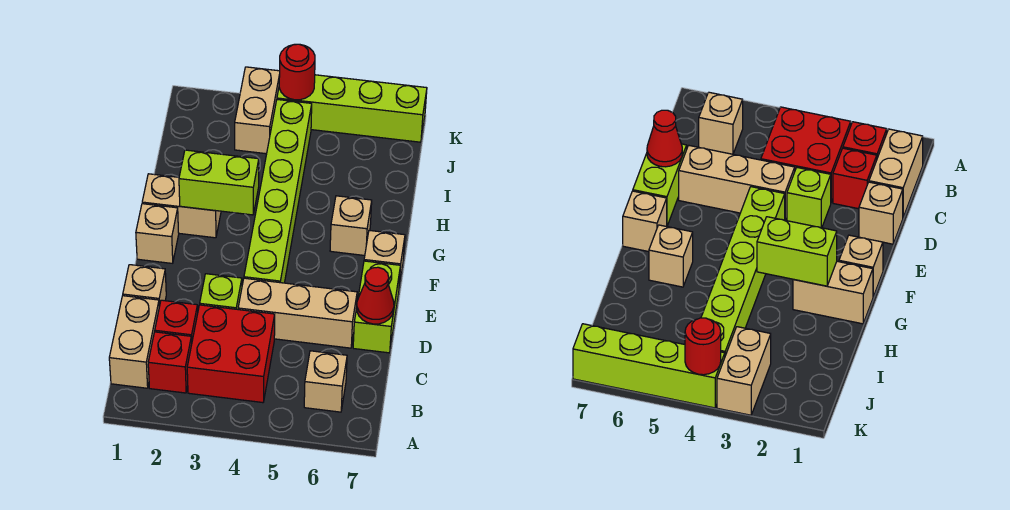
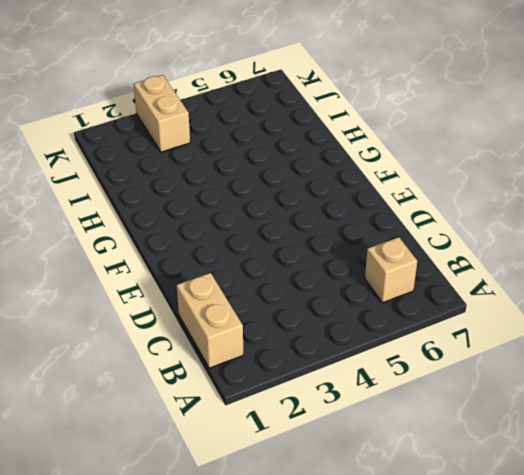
none -> red brick B2 level 1
none -> red brick B3:C4 level 1
none -> red brick C2 level 1

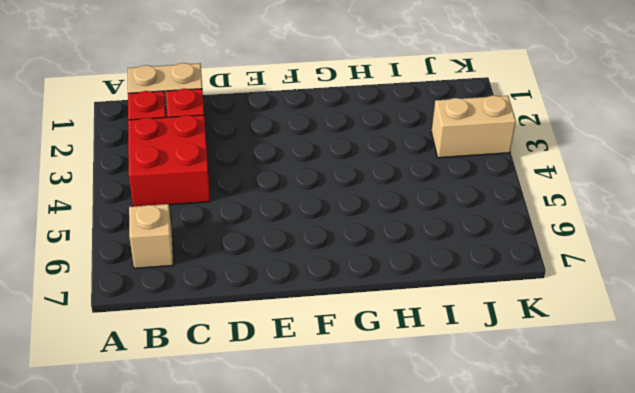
none -> tan brick D1 level 1
none -> lime brick D3 level 1
none -> tan brick D4:D6 level 1

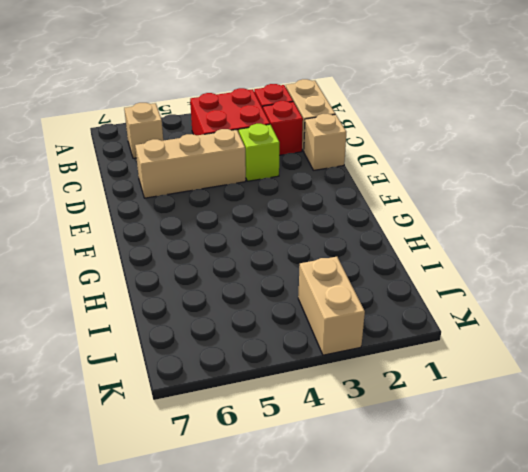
none -> lime brick D7:E7 level 1
none -> lime brick E4:J4 level 1
none -> tan brick F1 level 1

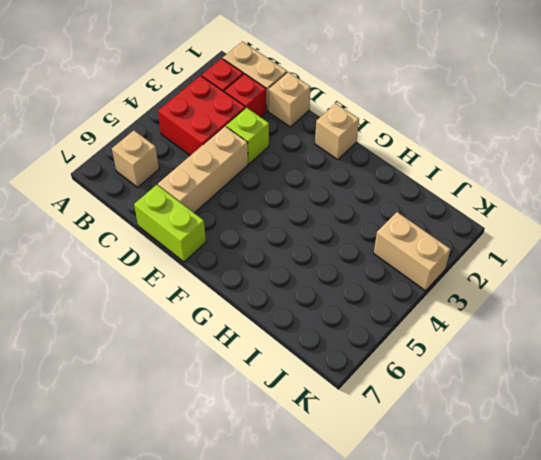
none -> lime brick E4:J4 level 1
none -> tan brick F7 level 1
none -> tan brick G1:G2 level 1

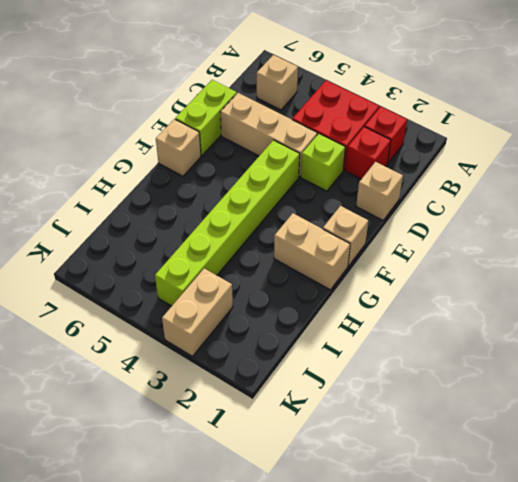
none -> tan brick B1:C1 level 1
none -> tan brick G6 level 1
none -> lime brick K4:K7 level 1

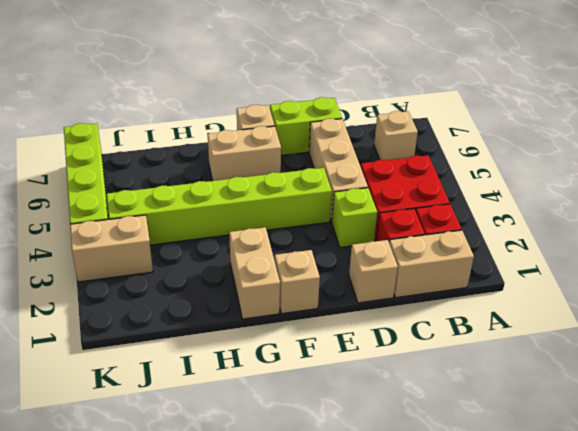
tan brick F6:G6 level 1 -> tan brick G6 level 1
none -> red cone D7 level 2
none -> lime brick G2:G3 level 2
none -> red round brick K4 level 2

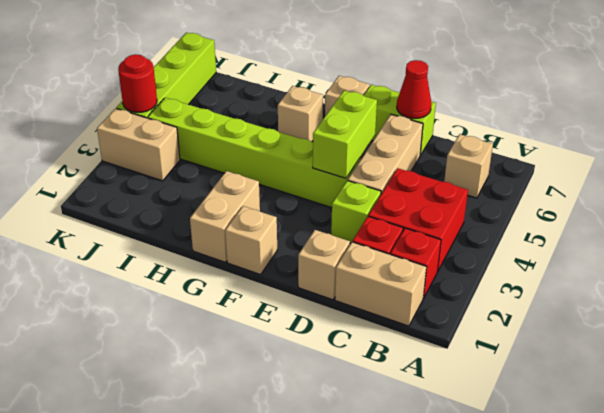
lime brick E4:E5 level 2 -> lime brick G2:G3 level 2

